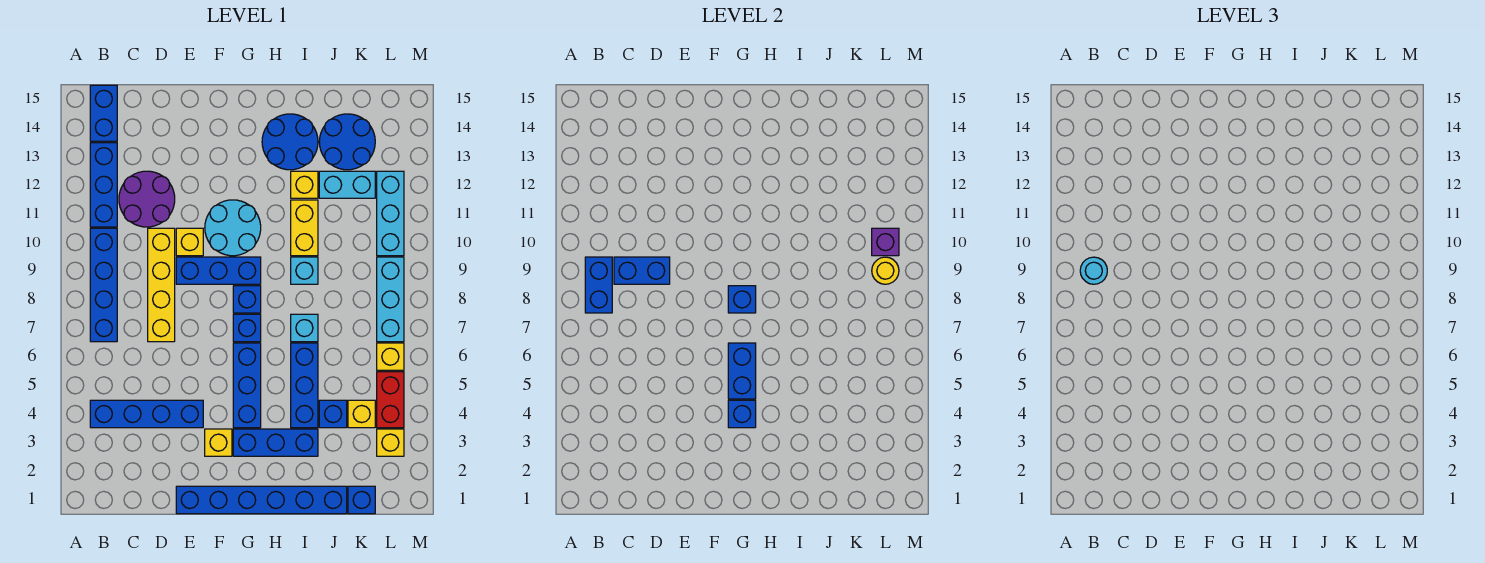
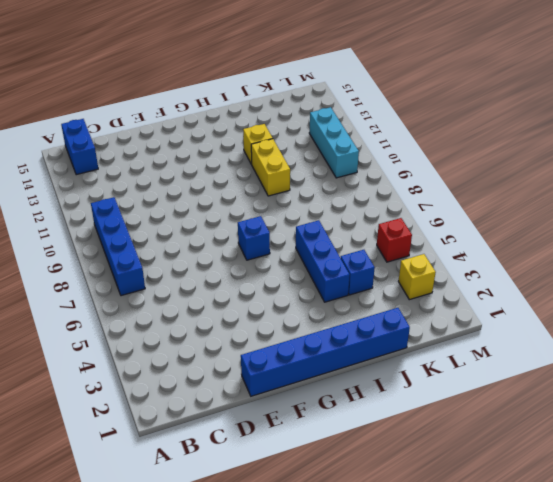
red brick L5 level 1 -> red brick L4:L5 level 1
none -> blue brick B4:E4 level 1
none -> blue brick B11:B13 level 1
none -> purple round brick C11:D12 level 1
none -> yellow brick D7:D10 level 1

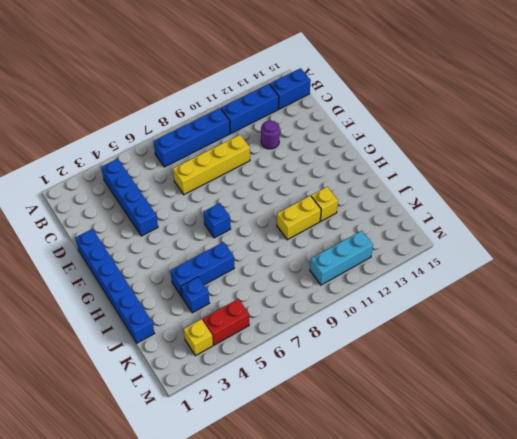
purple round brick D12 level 1 -> purple round brick C11:D12 level 1
none -> blue brick E9:G9 level 1
none -> yellow brick E10 level 1
none -> yellow brick F3 level 1
none -> cyan round brick F10:G11 level 1

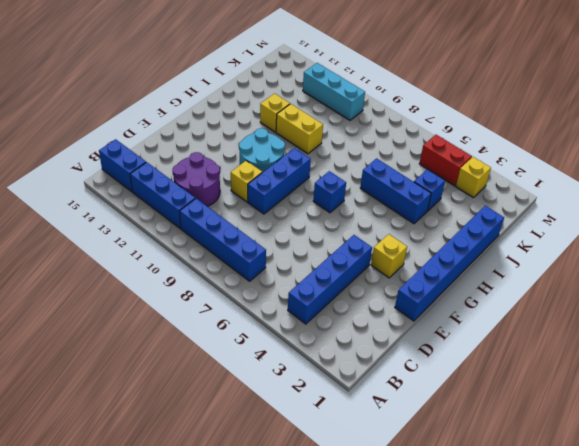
none -> yellow brick D7:D10 level 1
none -> blue brick G3:I3 level 1
none -> blue brick G4:G6 level 1
none -> blue brick G8 level 1

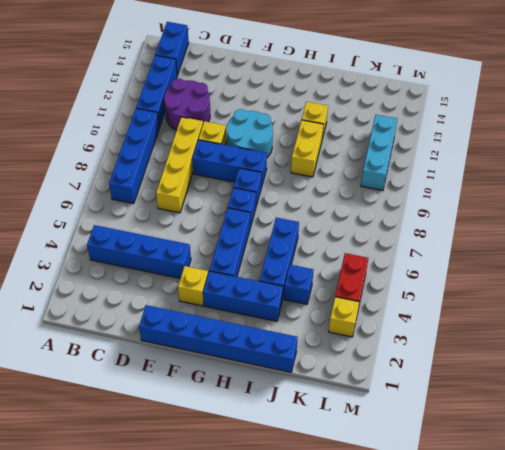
none -> blue round brick H13:I14 level 1
none -> cyan brick I7 level 1
none -> cyan brick I9 level 1
none -> cyan brick J12:K12 level 1

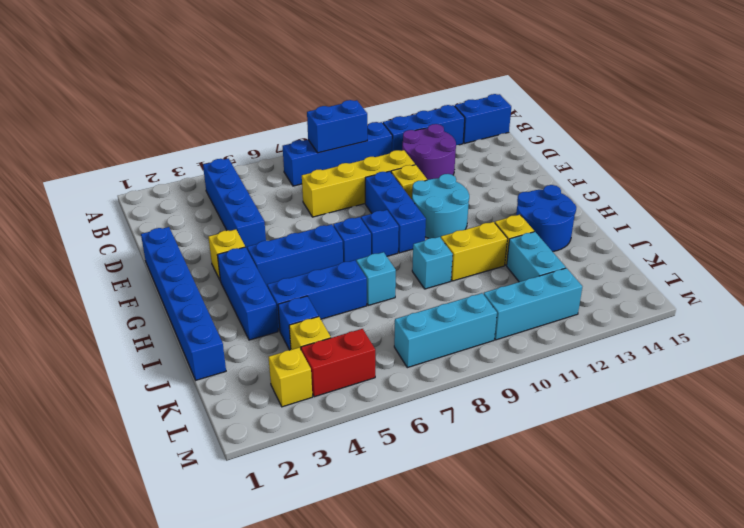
none -> blue round brick J13:K14 level 1
none -> blue brick K1 level 1
none -> yellow brick L6 level 1
none -> blue brick C9:D9 level 2

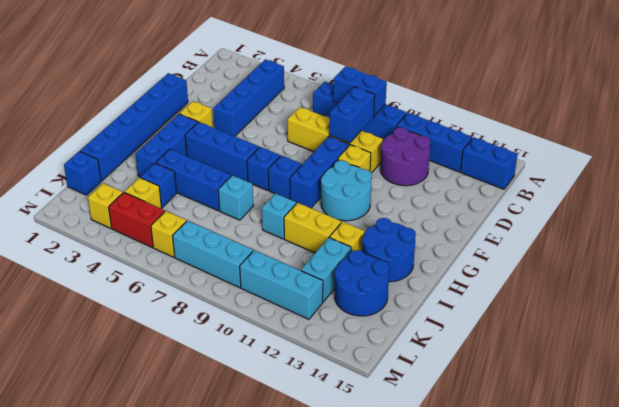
none -> blue brick G4 level 2
none -> blue brick G5:G6 level 2
none -> blue brick G8 level 2
none -> yellow round brick L9 level 2

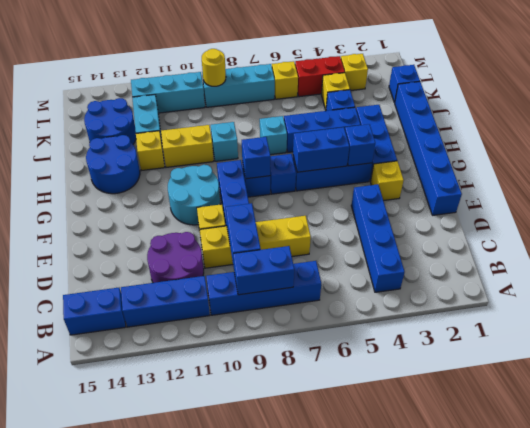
none -> purple brick L10 level 2
none -> cyan round brick B9 level 3

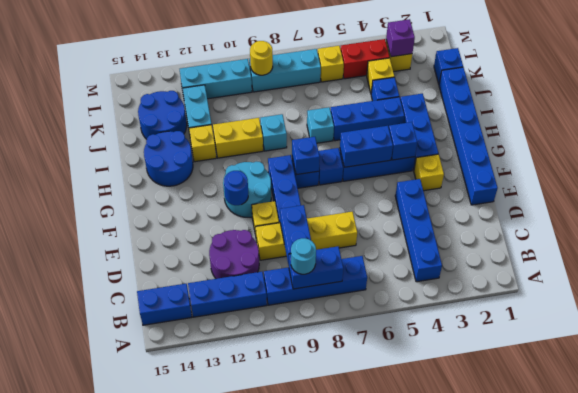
blue round brick F11 level 2 -> none
purple brick L3 level 2 -> purple brick L10 level 2

